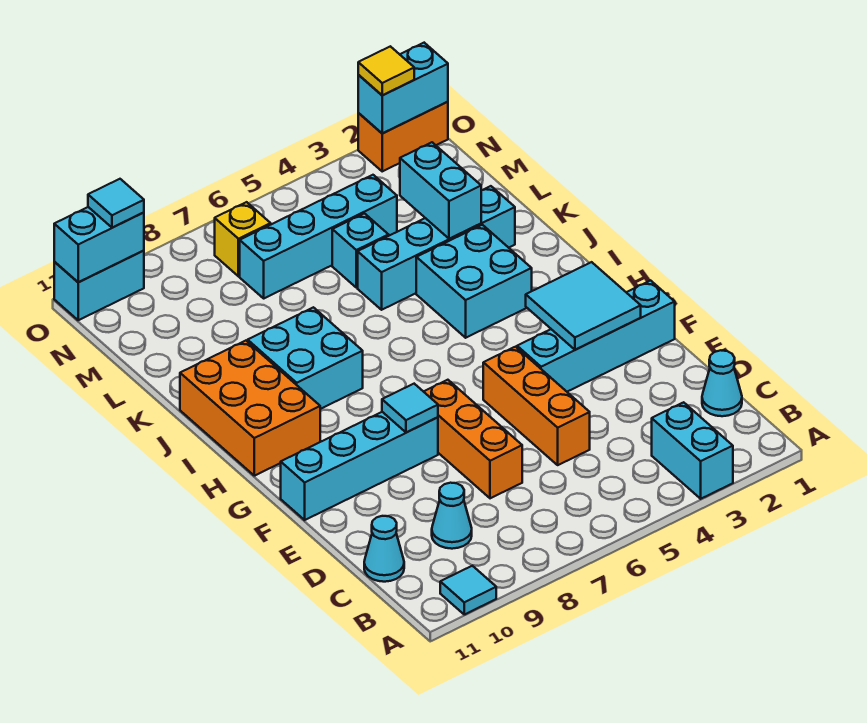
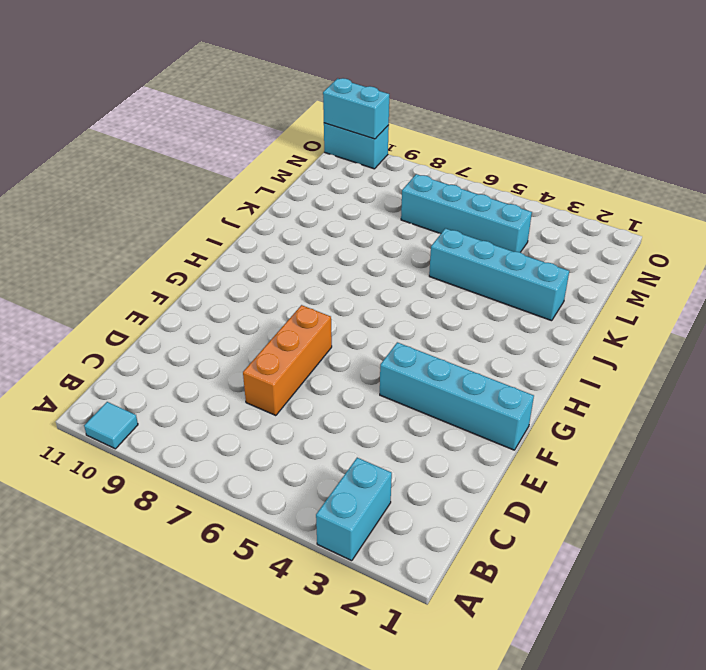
none -> cyan cone C1 level 1
none -> cyan cone C9 level 1
none -> cyan cone C11 level 1

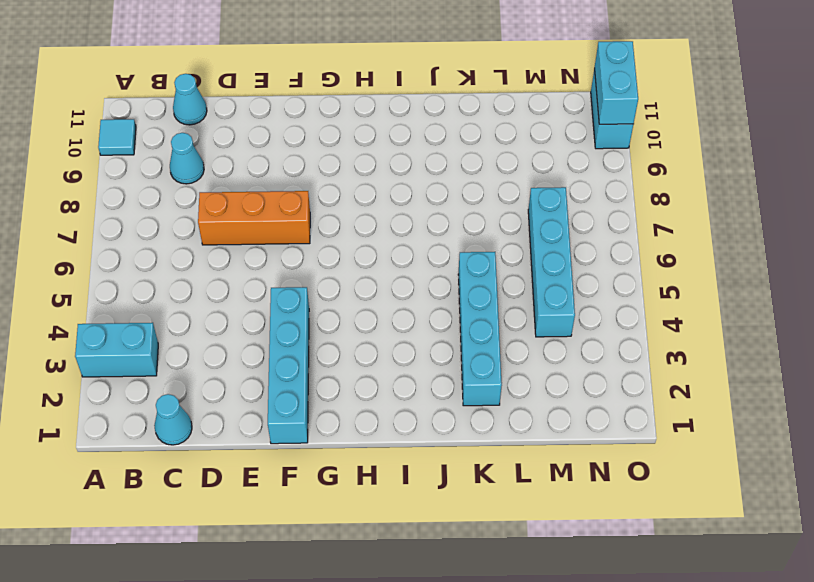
none -> orange brick D5:F5 level 1
none -> cyan brick F8:F11 level 1
none -> orange brick H10:J11 level 1

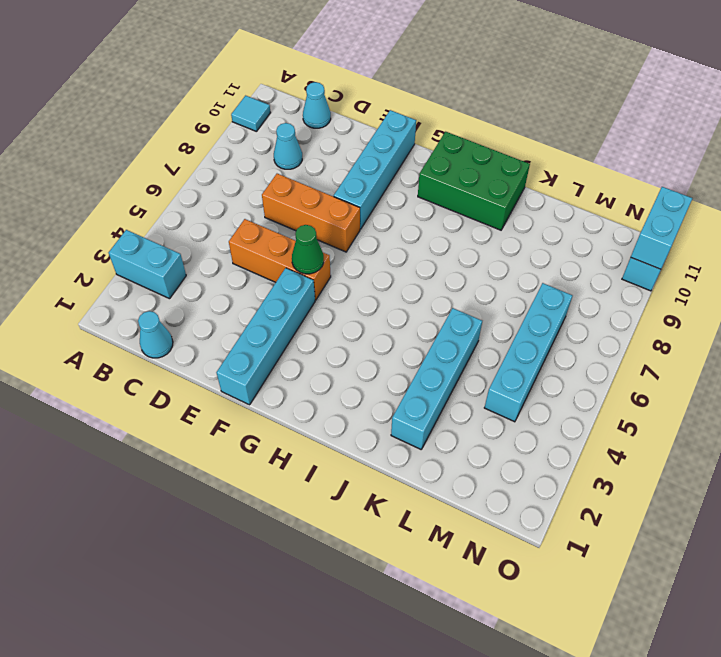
green cone F5 level 2 -> none
green brick H10:J11 level 1 -> orange brick H10:J11 level 1
none -> cyan brick I3:J4 level 1
none -> cyan brick I8:J9 level 1
none -> cyan brick L5 level 1

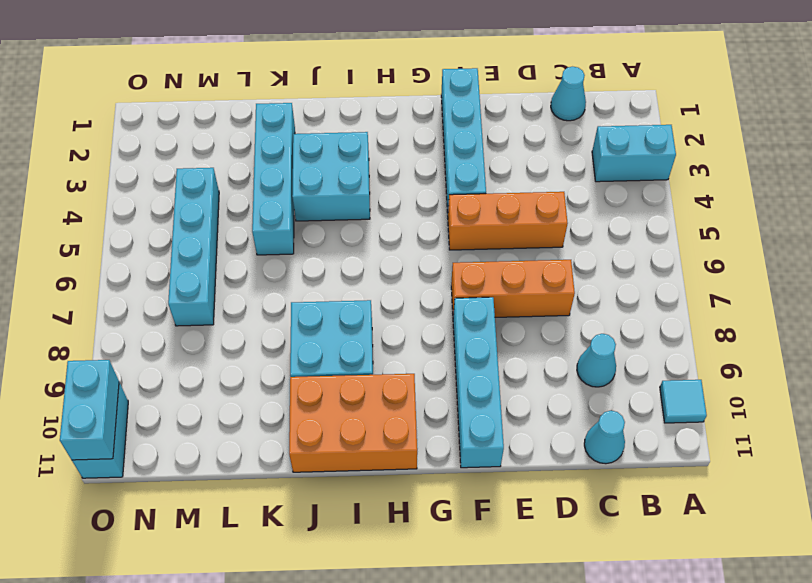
none -> cyan brick L5 level 1
none -> yellow brick N7 level 1
none -> orange brick O1:O2 level 1

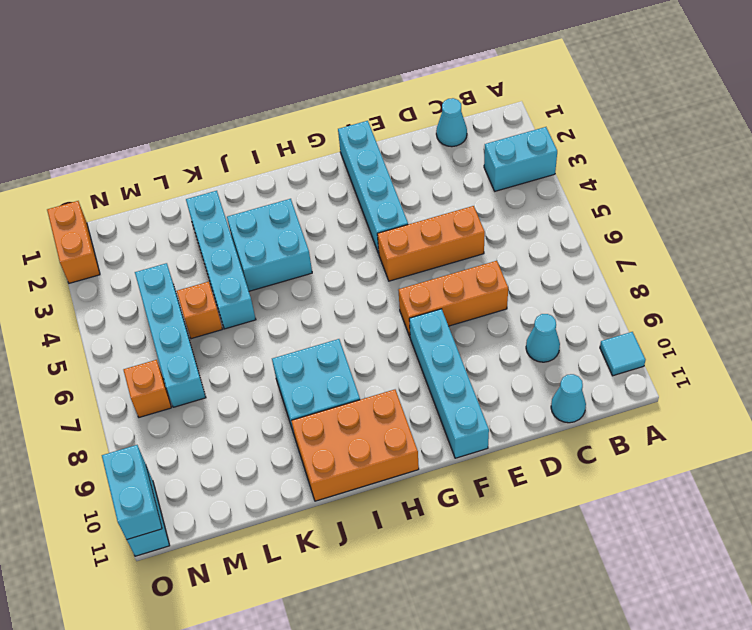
orange brick L5 level 1 -> cyan brick L5 level 1
orange brick N7 level 1 -> yellow brick N7 level 1
none -> cyan tile F2:G3 level 2
none -> cyan tile F8 level 2
none -> cyan brick K3:L3 level 2

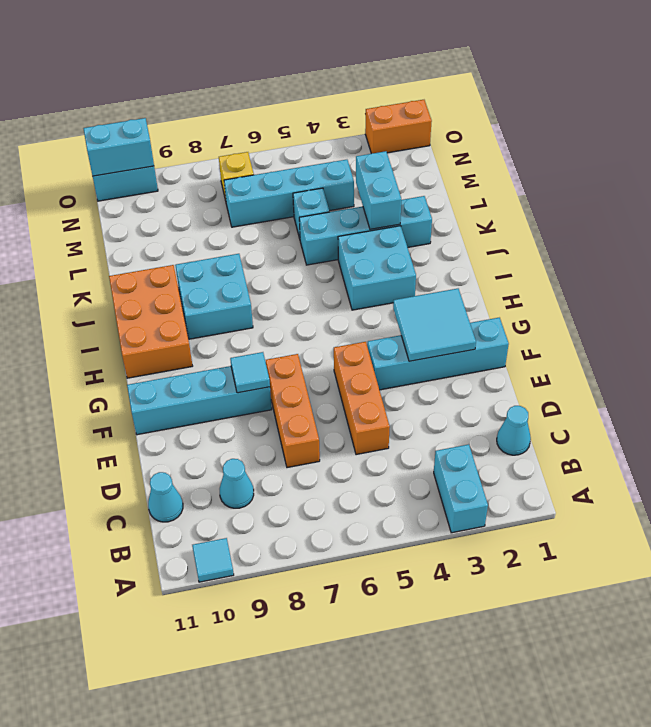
none -> cyan brick O1:O2 level 2
none -> yellow tile O2 level 3
none -> cyan tile O10 level 3

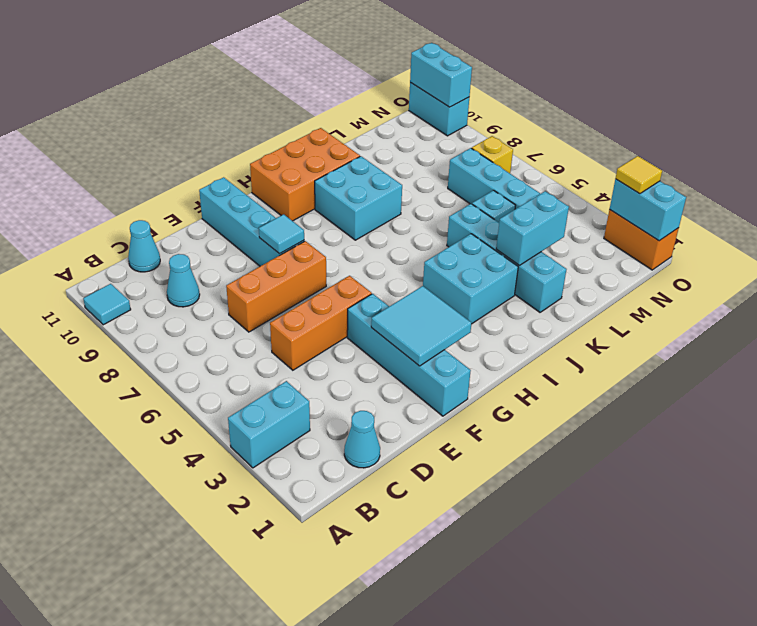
none -> cyan tile O10 level 3

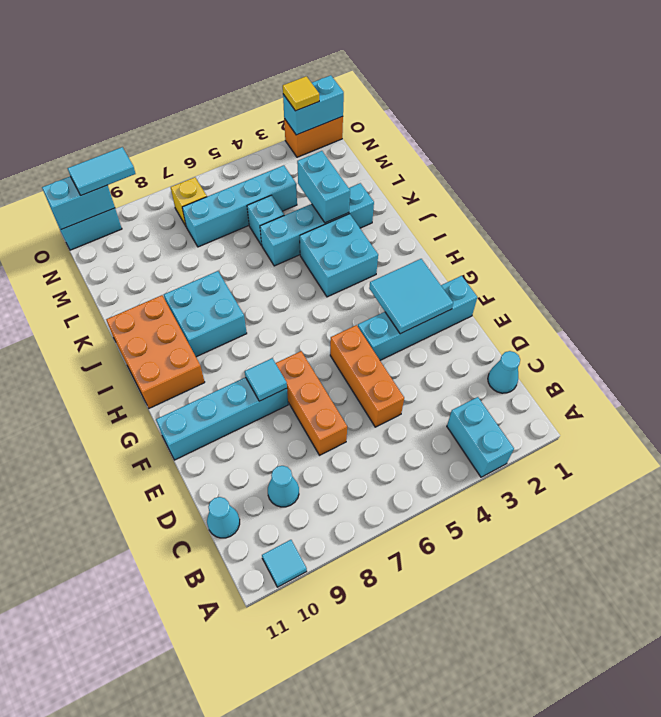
cyan tile O9:O10 level 3 -> cyan tile O10 level 3

